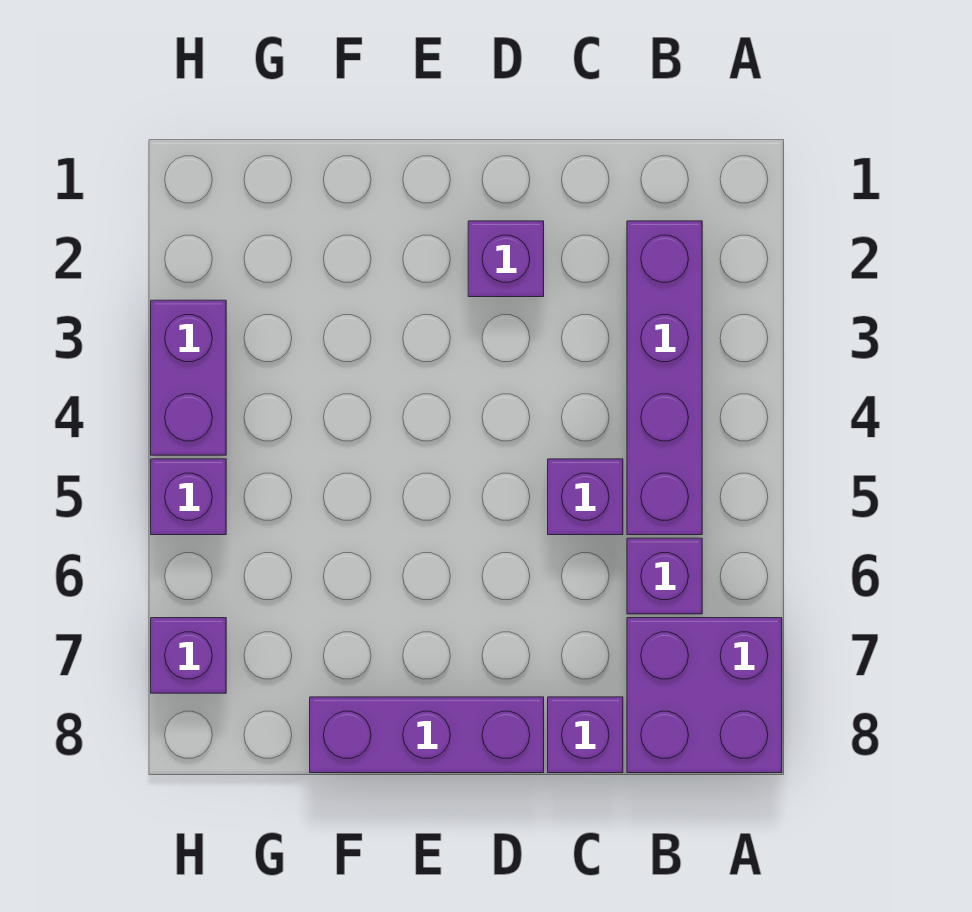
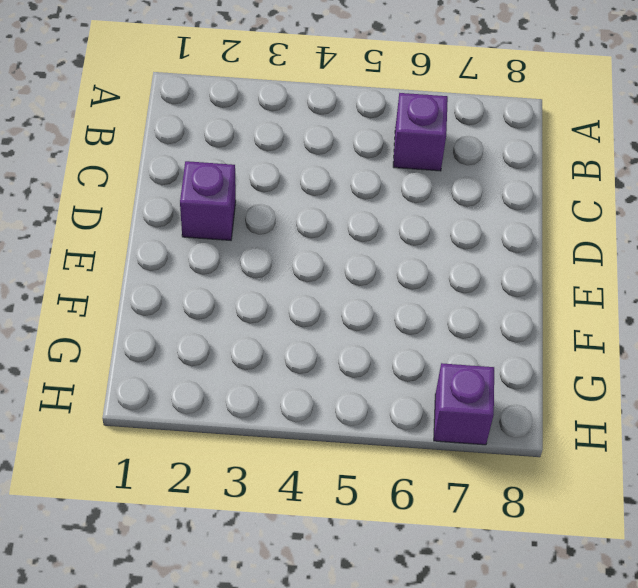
none -> purple brick A7:B8 level 1
none -> purple brick B2:B5 level 1

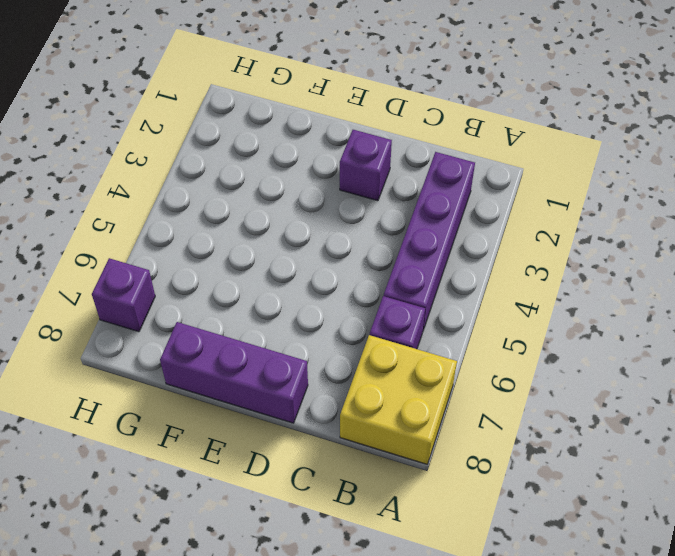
yellow brick A7:B8 level 1 -> purple brick A7:B8 level 1
none -> purple brick C5 level 1
none -> purple brick C8 level 1

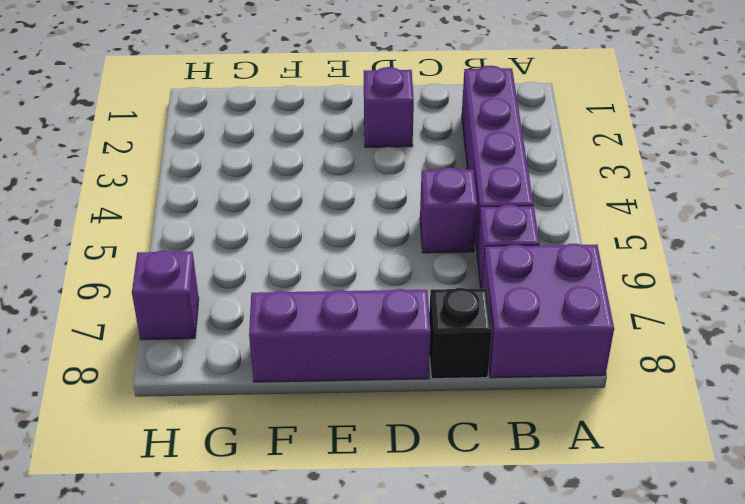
black brick C8 level 1 -> purple brick C8 level 1
none -> purple brick H3:H4 level 1
none -> purple brick H5 level 1

